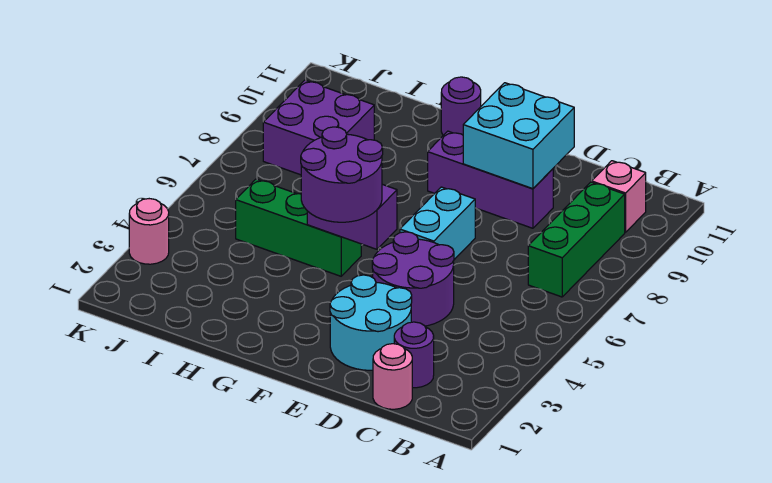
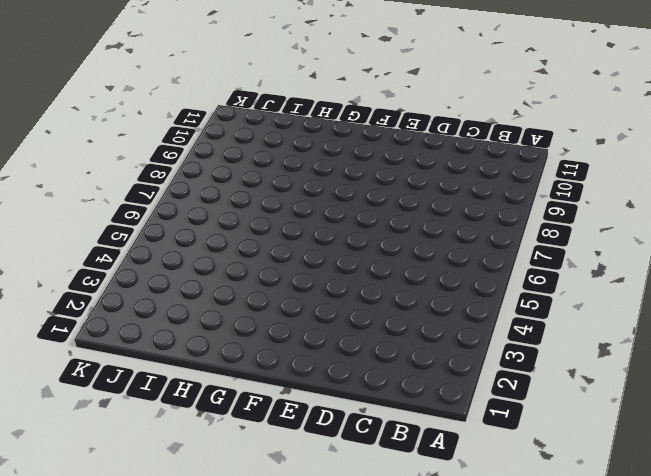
none -> green brick B7:B9 level 1
none -> pink brick B10 level 1
none -> pink round brick C1 level 1

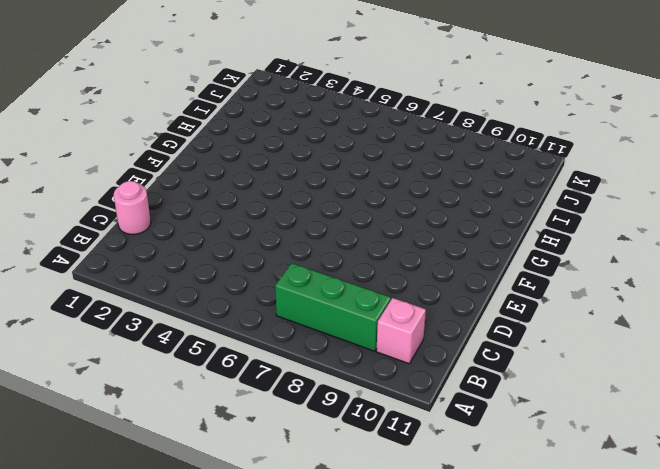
none -> purple round brick C2 level 1
none -> cyan round brick D2:E3 level 1
none -> purple round brick D4:E5 level 1

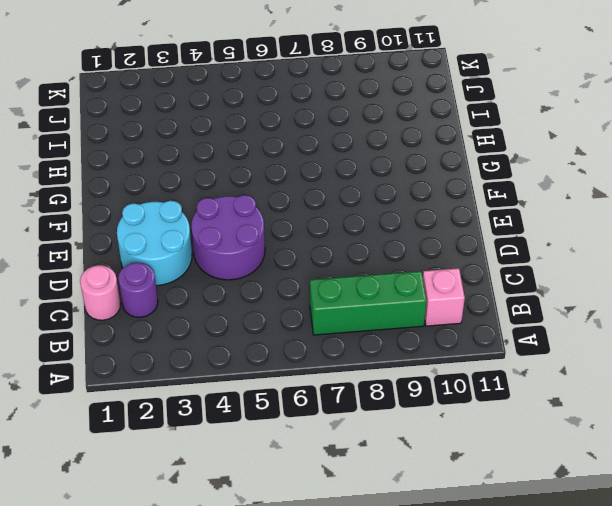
none -> purple brick D9:F9 level 1
none -> cyan brick E6:E7 level 1
none -> green brick G5:I5 level 1

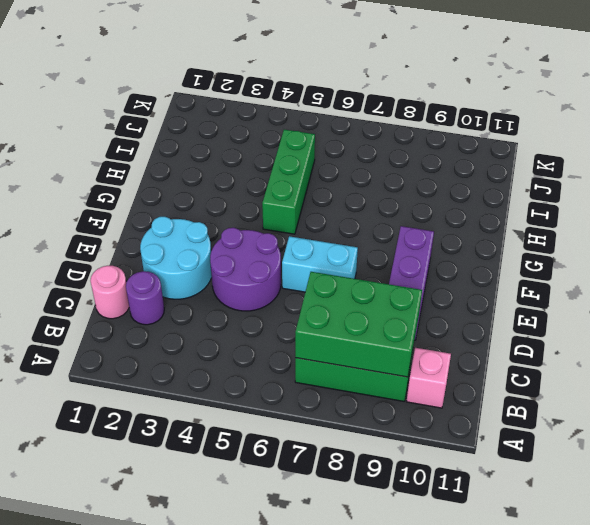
green brick B7:C9 level 2 -> none
none -> purple round brick G11 level 1
none -> purple brick I8:J9 level 1
none -> pink round brick K3 level 1

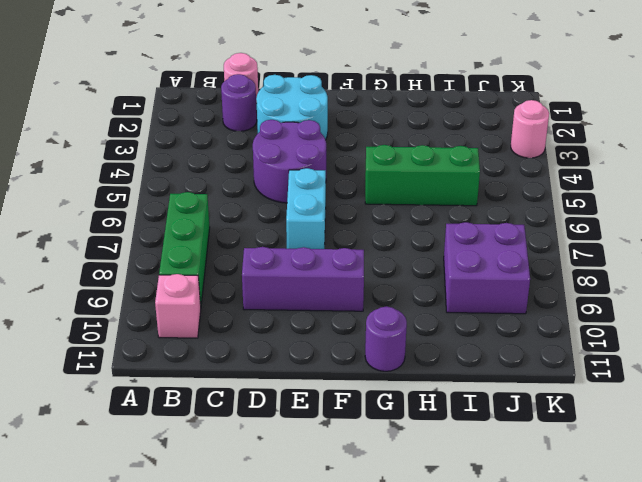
none -> cyan brick D9:E10 level 2
none -> purple brick F5:G5 level 2
none -> purple round brick F4:G5 level 3

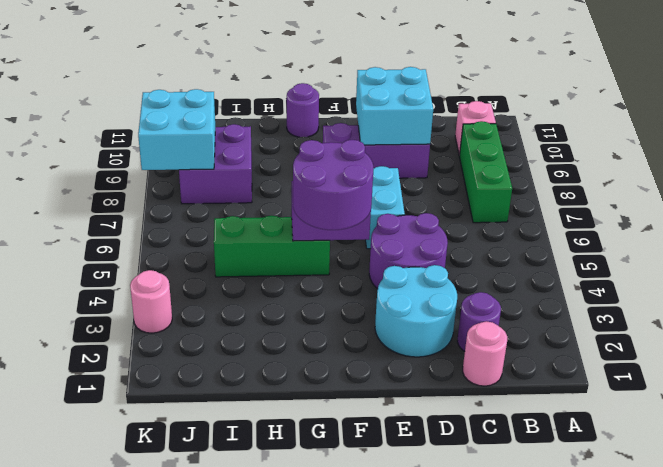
cyan brick J8:K9 level 2 -> none

